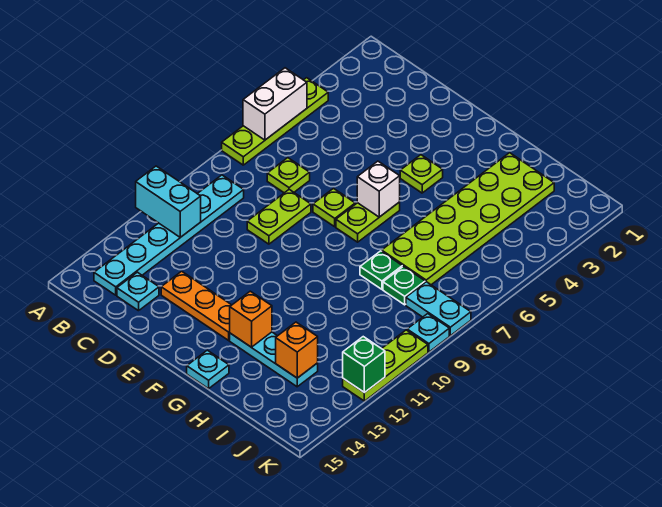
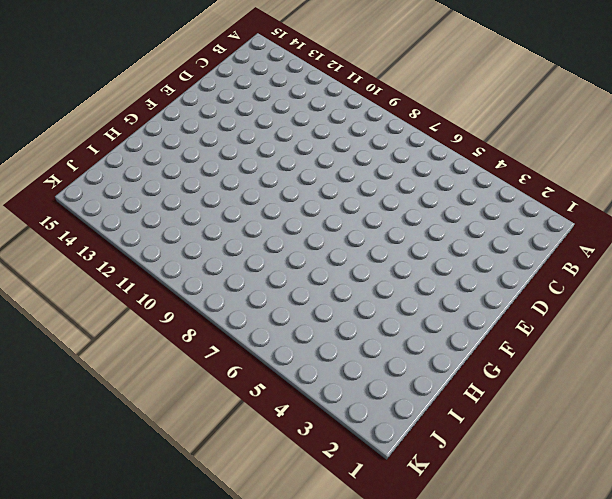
none -> lime plate A4:A7 level 1
none -> cyan plate B9:B14 level 1
none -> lime plate C7 level 1

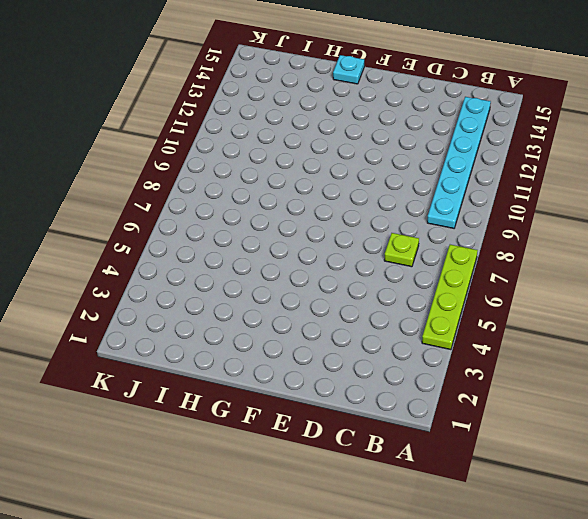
none -> cyan plate C14 level 1
none -> lime plate D8:D9 level 1
none -> orange plate D13:F13 level 1

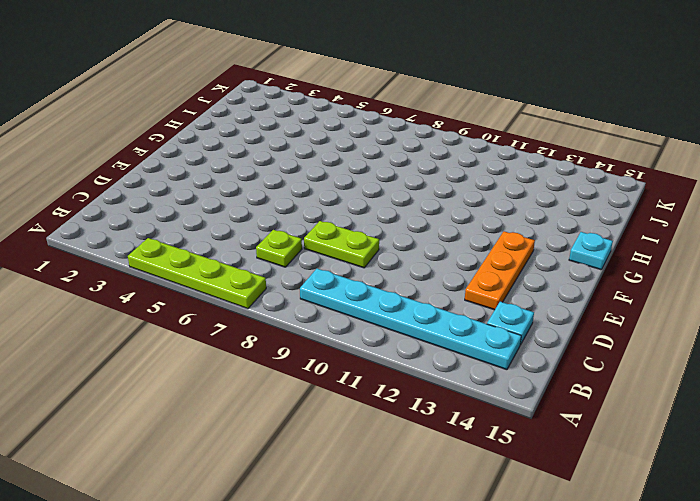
none -> lime plate E7 level 1
none -> lime plate F4 level 1
none -> lime plate F6:F7 level 1

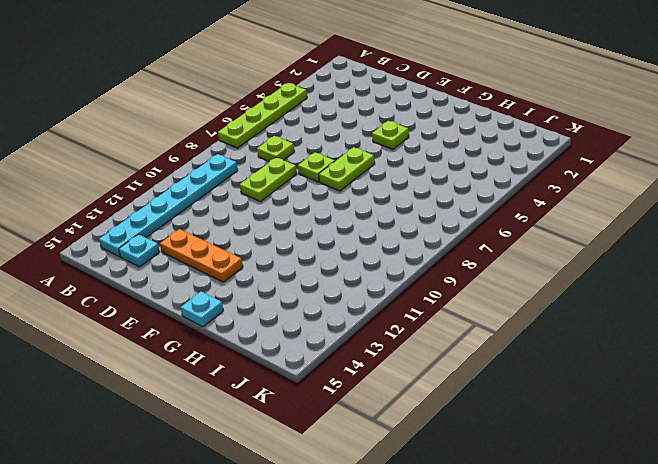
none -> cyan plate G13:I13 level 1
none -> lime plate H2:I7 level 1
none -> green plate H8 level 1

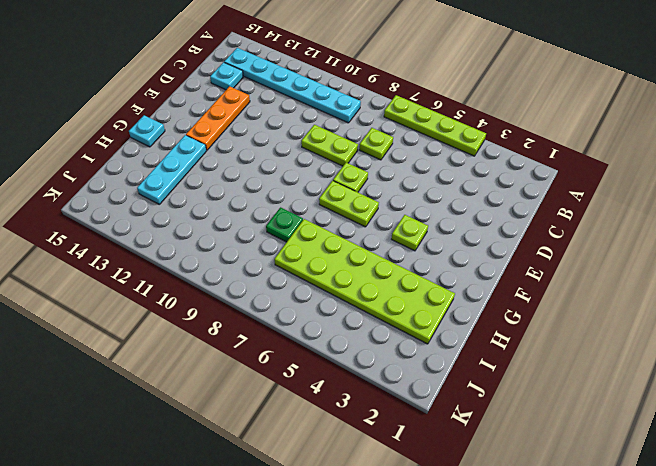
none -> green plate I8 level 1
none -> cyan plate J8:K8 level 1
none -> cyan plate K9 level 1

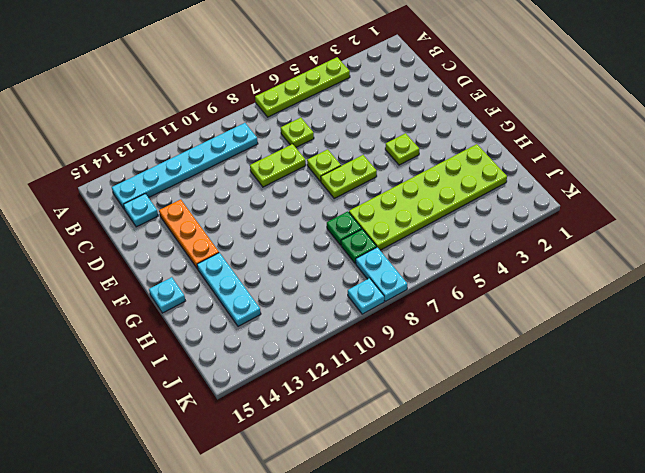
none -> lime plate K10:K12 level 1
none -> white brick A5:A6 level 2
none -> cyan brick A11:B11 level 2

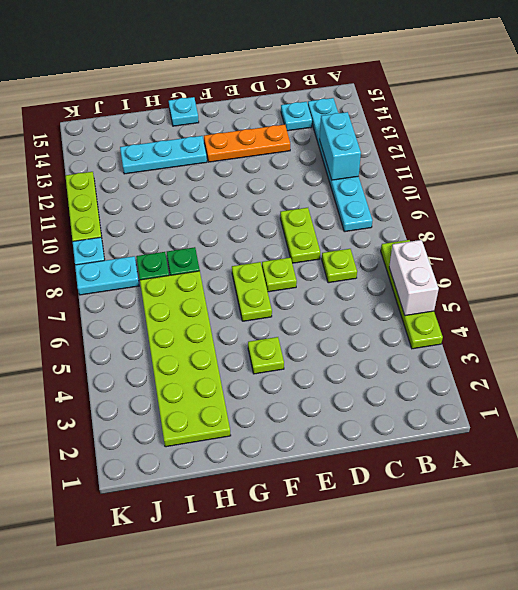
cyan brick B11:B12 level 2 -> cyan brick A11:B11 level 2
none -> white brick F6 level 2
none -> orange brick G13 level 2
none -> orange brick I13 level 2

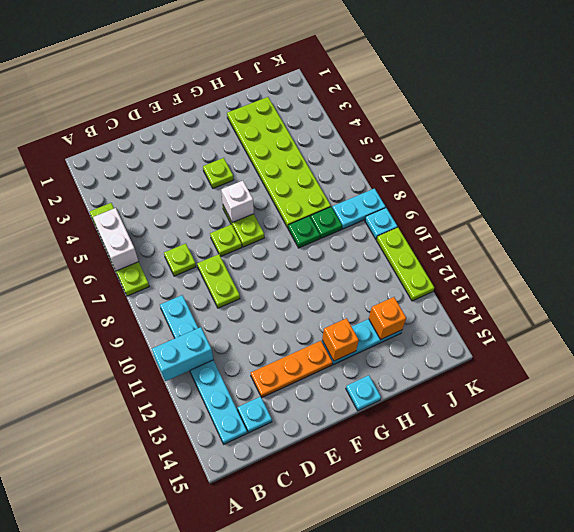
none -> green brick K12 level 2

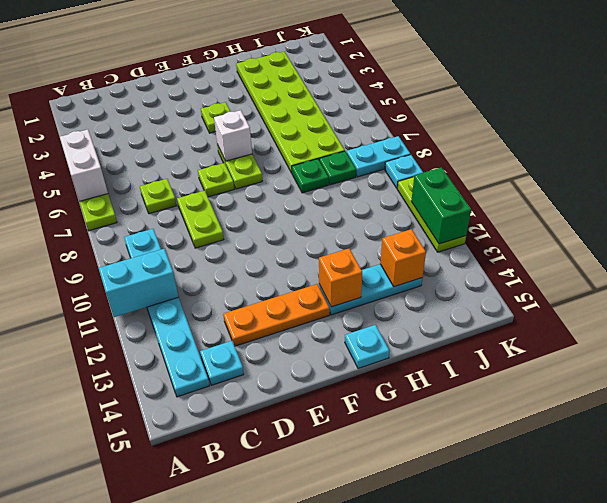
green brick K11:K12 level 2 -> green brick K12 level 2

